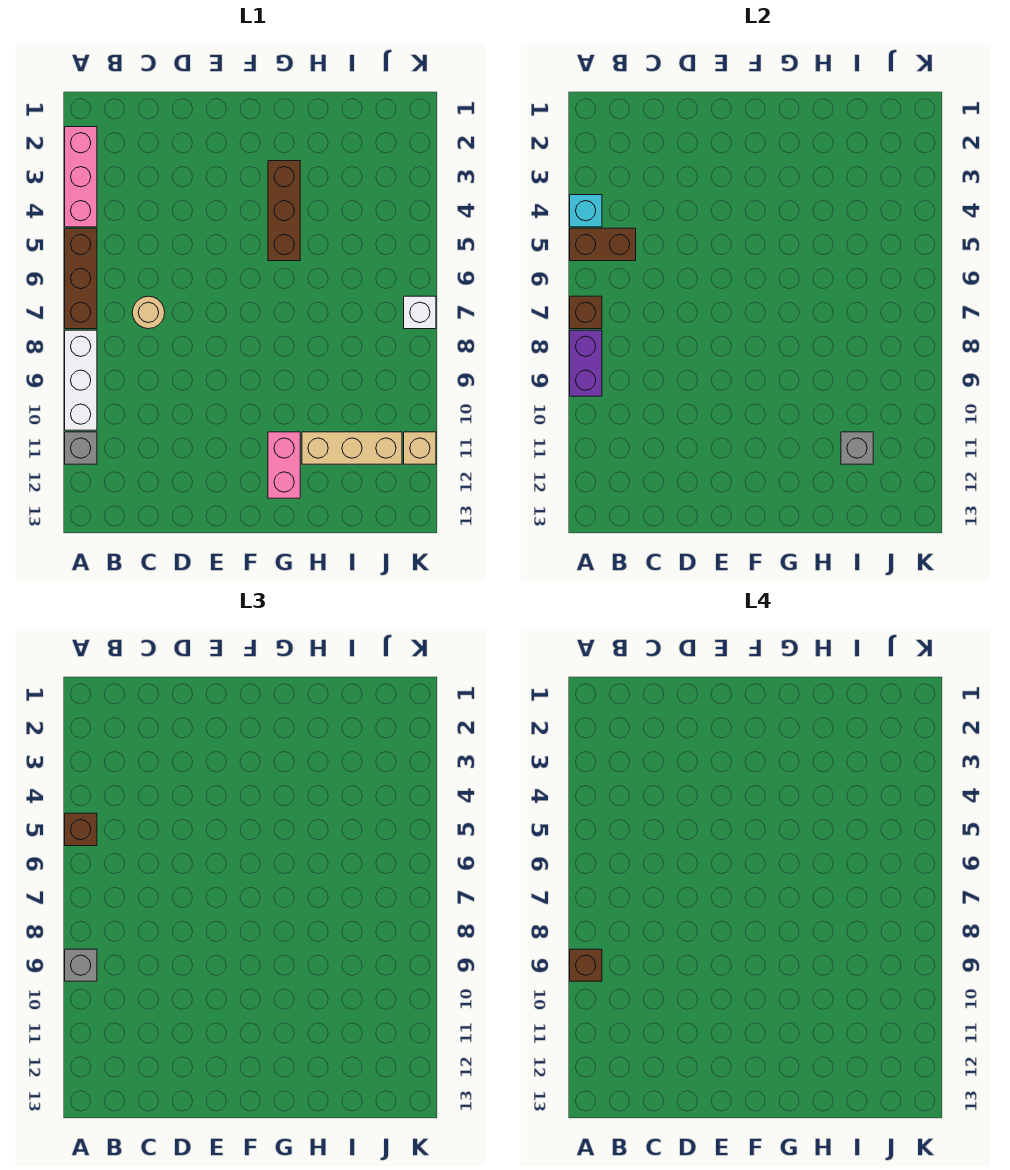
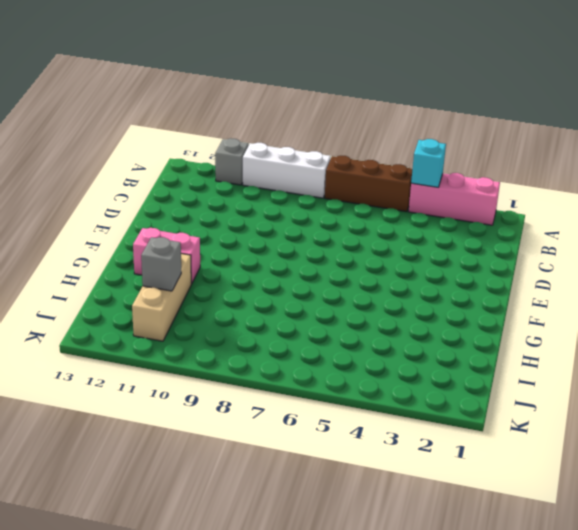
none -> tan round brick C7 level 1
none -> brown brick G3:G5 level 1
none -> white brick K7 level 1

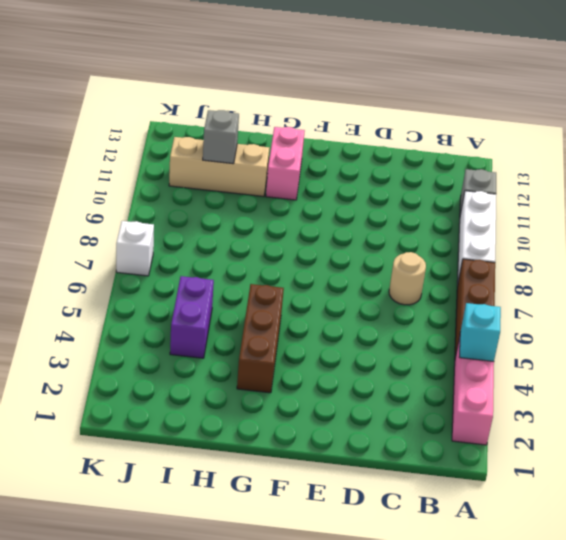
purple brick I4:I5 level 1 -> purple brick A8:A9 level 2
none -> tan brick K11 level 1
none -> brown brick A5:B5 level 2
none -> brown brick A7 level 2

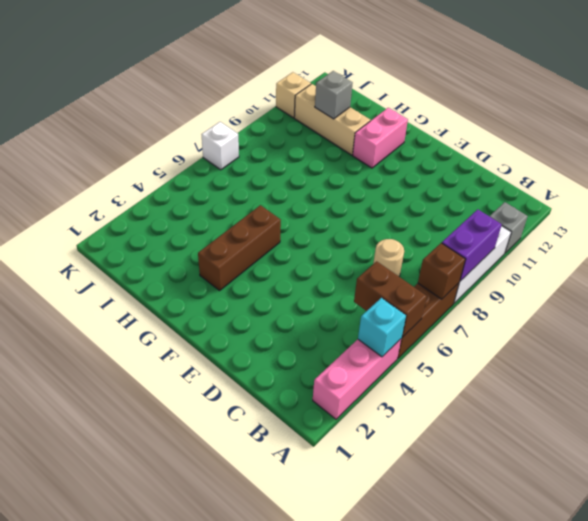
none -> brown brick A5 level 3
none -> grey brick A9 level 3
none -> brown brick A9 level 4

